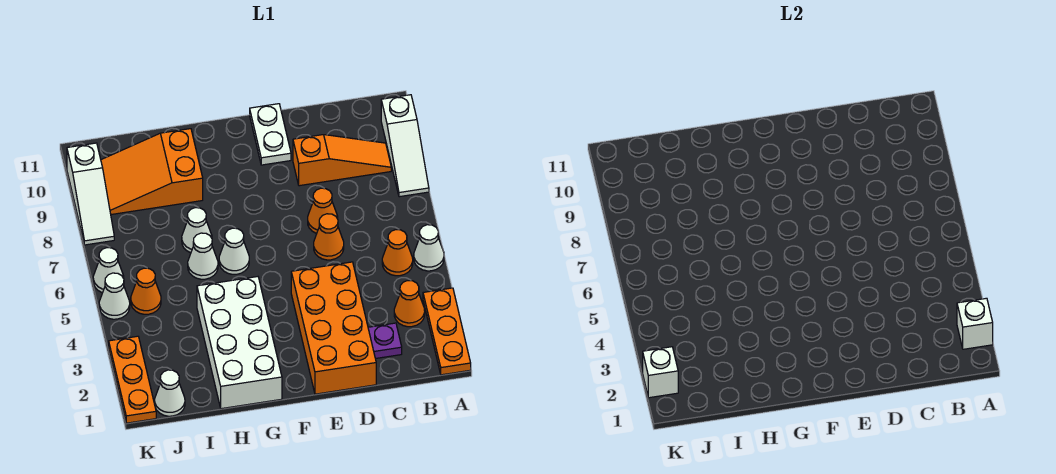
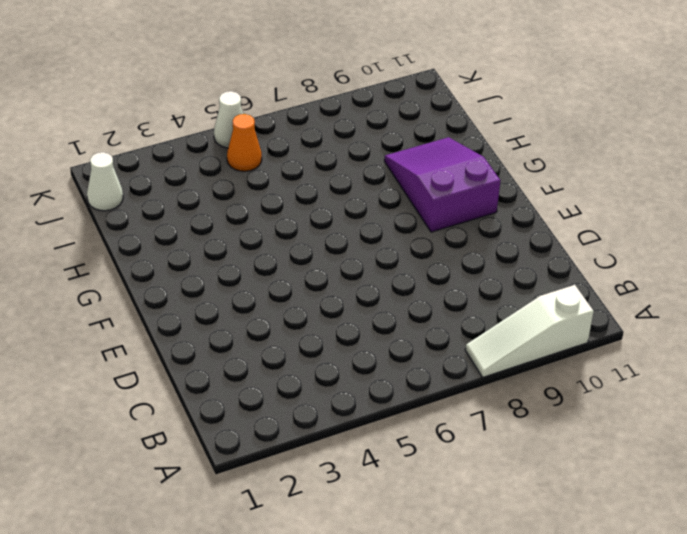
purple slope F9:H10 level 1 top F -> orange slope H9:J10 level 1 top H
none -> orange plate A1:A3 level 1
none -> white cone A5 level 1
none -> orange cone B3 level 1

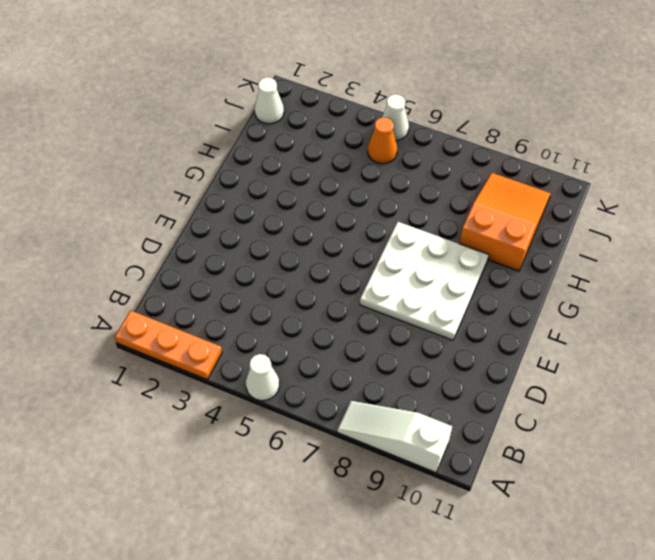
white plate E7:G9 level 1 -> none
none -> orange cone B3 level 1
none -> orange cone B5 level 1
none -> orange slope B9:D9 level 1 top D

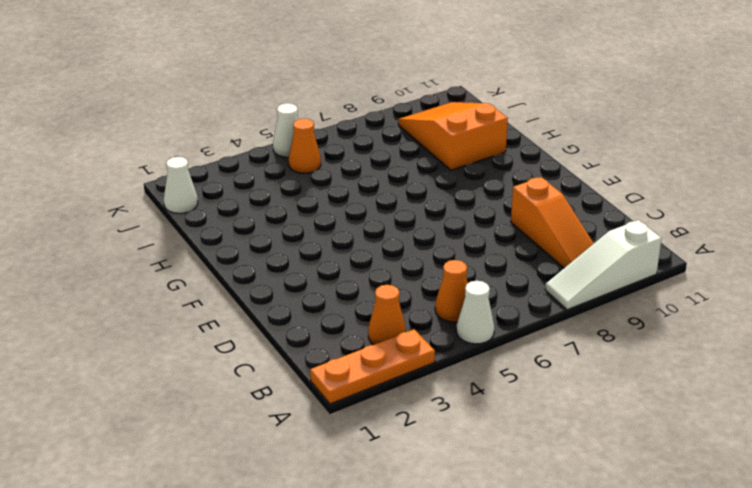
none -> purple plate C2 level 1
none -> orange brick D1:E4 level 1
none -> orange cone D6 level 1

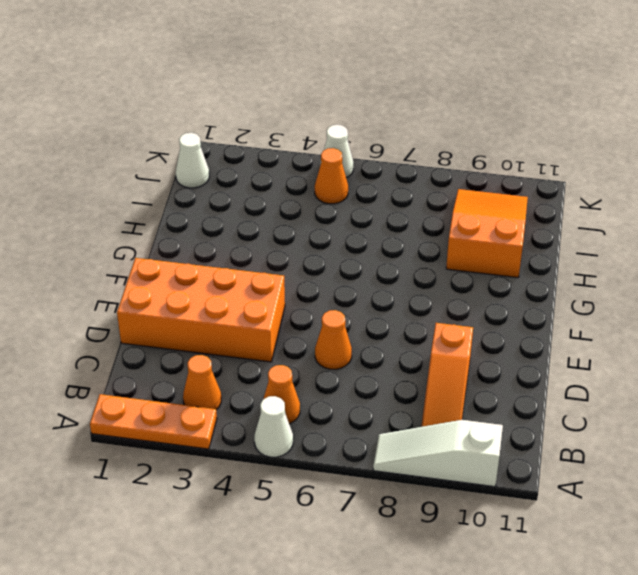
none -> purple plate C2 level 1
none -> orange cone D7 level 1
none -> white plate E10:E11 level 1

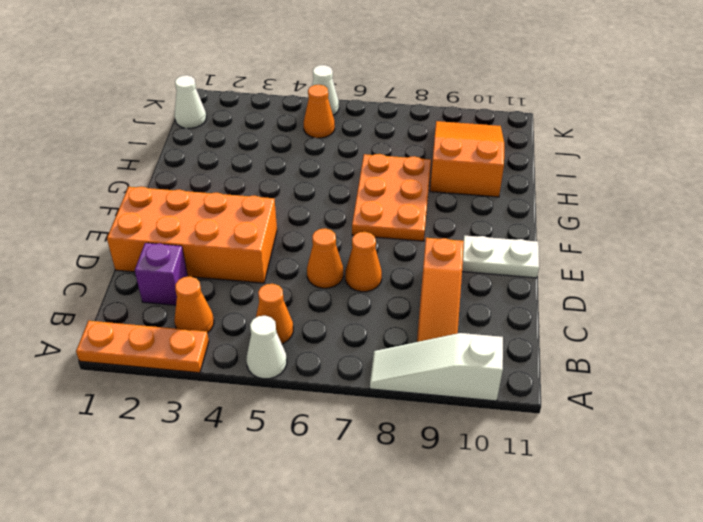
purple brick C2 level 1 -> purple plate C2 level 1
orange plate F7:H8 level 1 -> white cone H7 level 1
none -> white brick G1:H4 level 1
none -> white cone G6 level 1
none -> white cone H6 level 1

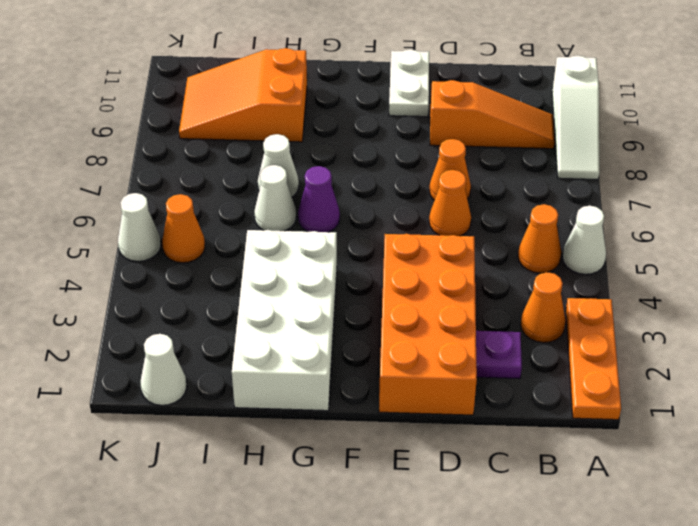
purple cone G6 level 1 -> white cone G6 level 1
none -> orange plate K1:K3 level 1
none -> white cone K6 level 1
none -> white slope K8:K10 level 1 top 10

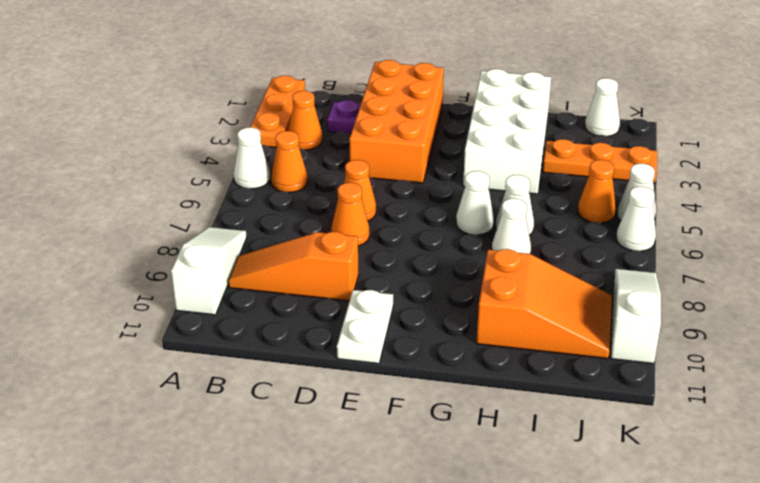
orange plate I3:K3 level 1 -> orange plate K1:K3 level 1
none -> white brick A2 level 2
none -> white brick K2 level 2

